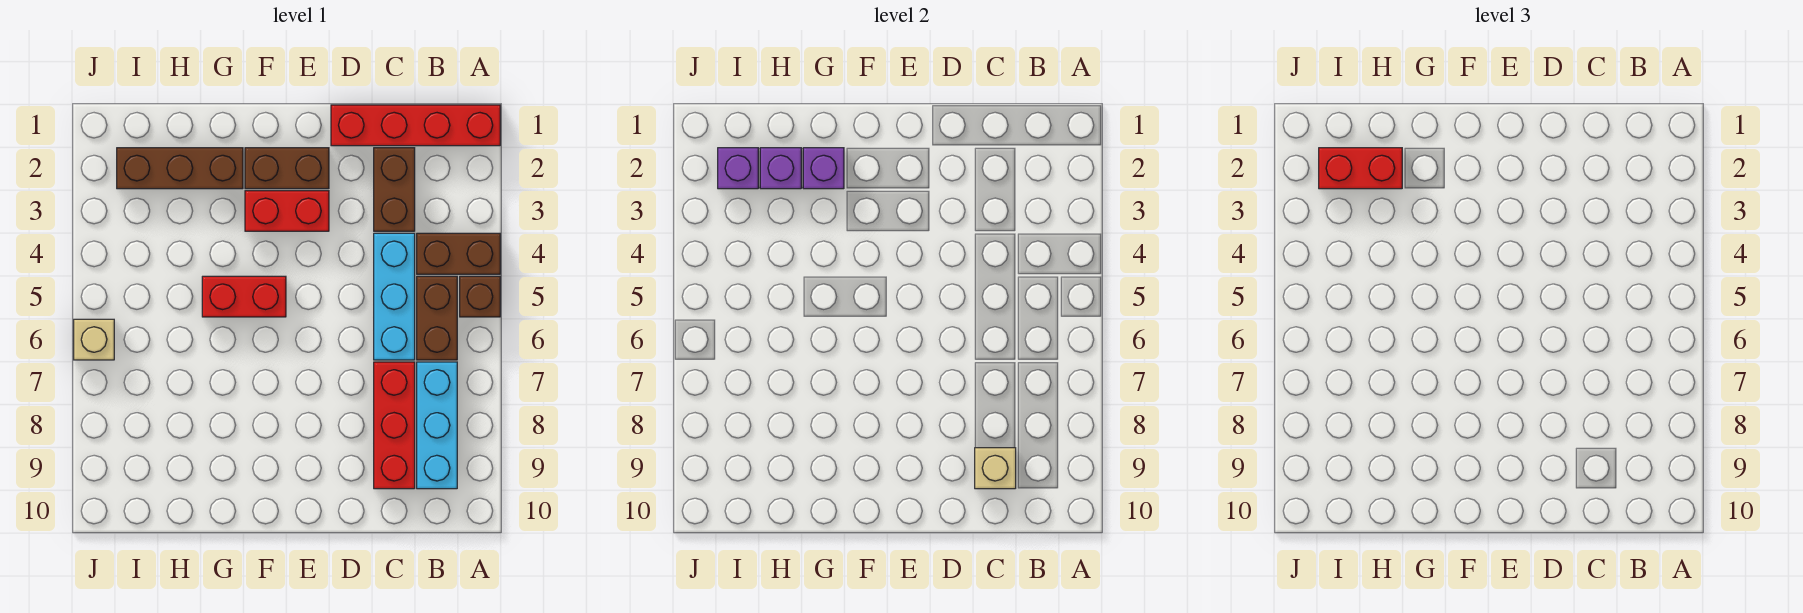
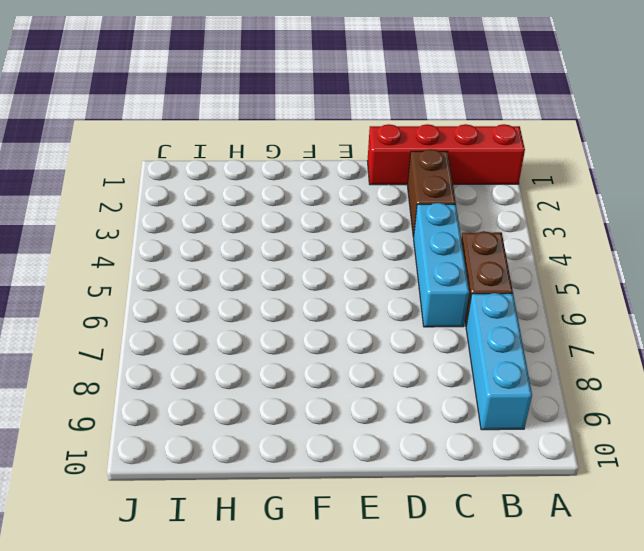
none -> brown brick A4:B4 level 1
none -> brown brick A5 level 1
none -> red brick C7:C9 level 1

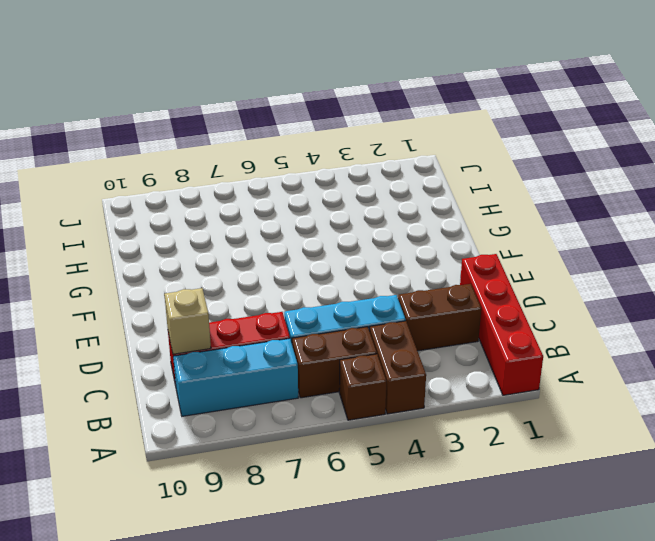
none -> brown brick E2:F2 level 1
none -> red brick E3:F3 level 1
none -> red brick F5:G5 level 1

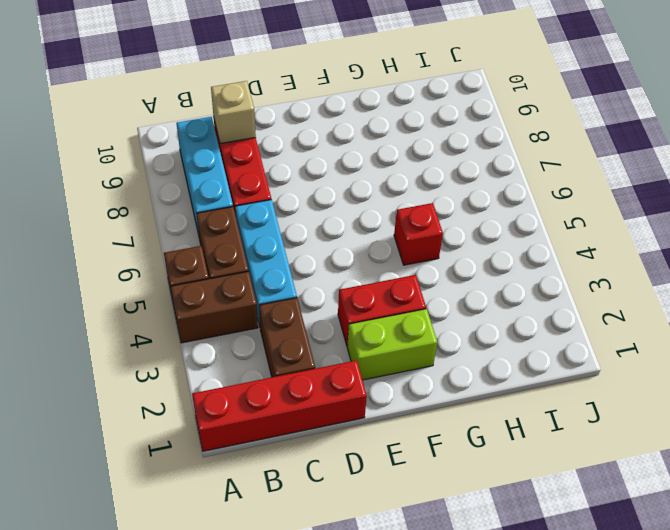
lime brick E2:F2 level 1 -> brown brick E2:F2 level 1
red brick G5 level 1 -> red brick F5:G5 level 1
none -> brown brick G2:I2 level 1
none -> tan brick J6 level 1
none -> purple brick G2 level 2

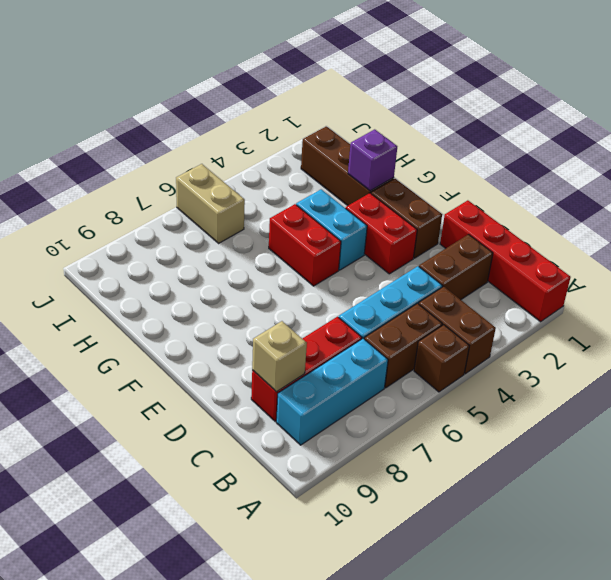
cyan brick F4:G4 level 1 -> none
tan brick I6:J6 level 1 -> tan brick J6 level 1
none -> purple brick H2 level 2
none -> purple brick I2 level 2
none -> red brick H2:I2 level 3

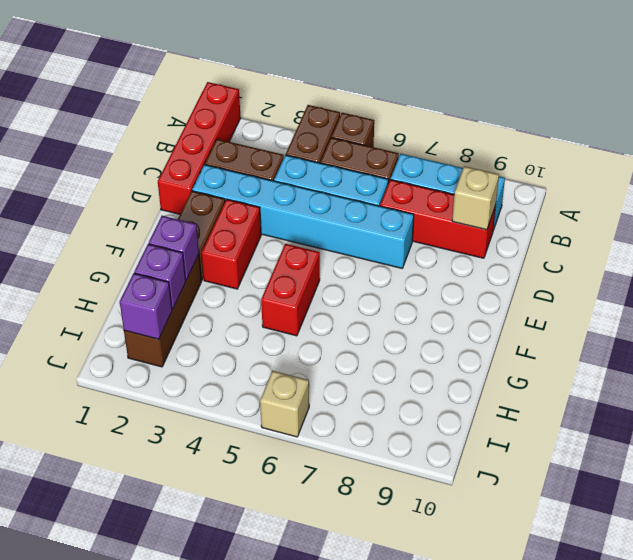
cyan brick D2:D7 level 1 -> none
none -> red brick H2:I2 level 3

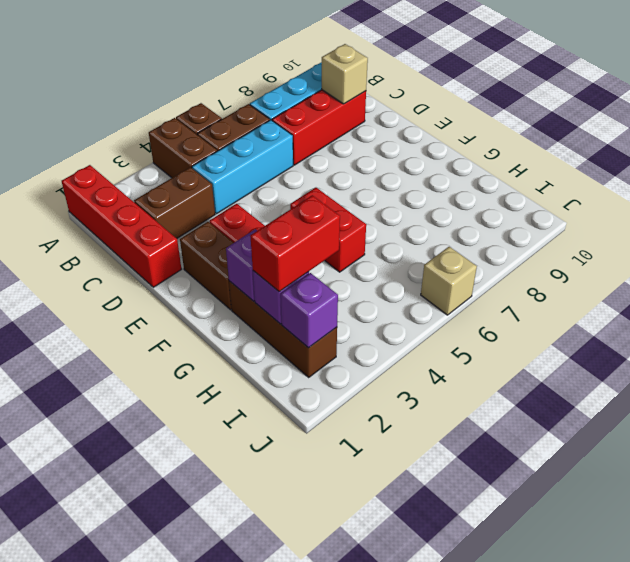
red brick H2:H3 level 3 -> red brick H2:I2 level 3

